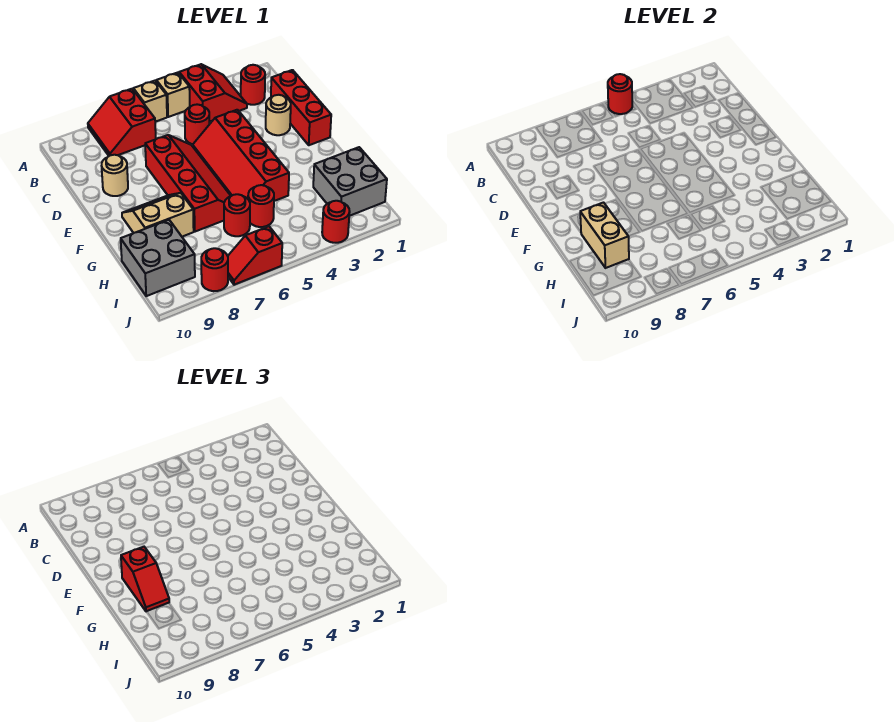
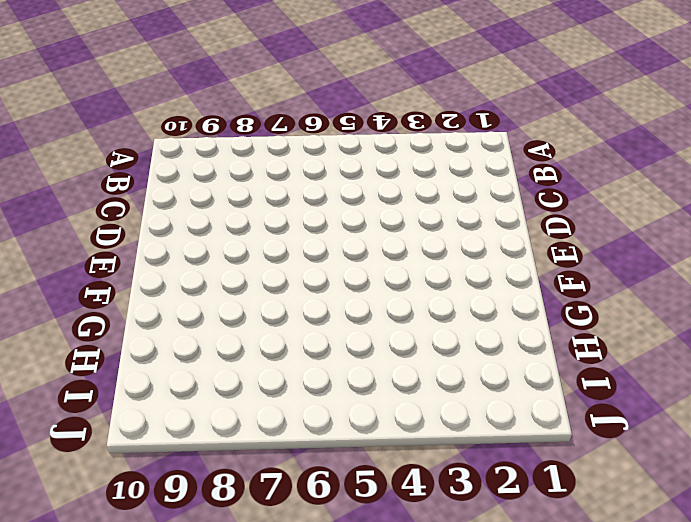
none -> red slope A3:B4 level 1 top 4
none -> tan brick A5 level 1
none -> tan brick A6 level 1

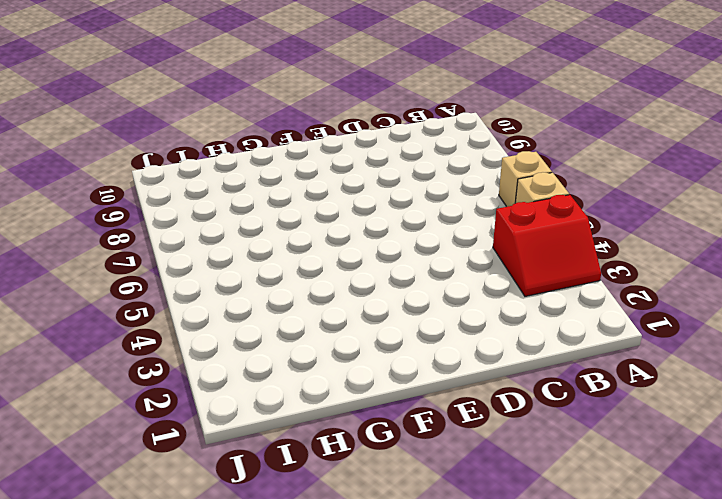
none -> red slope A7:B8 level 1 top 7
none -> red round brick B2 level 1
none -> red brick C1:E1 level 1

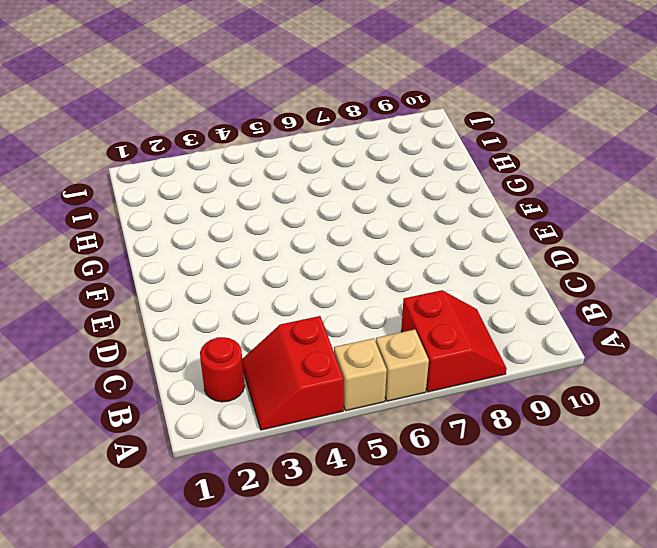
none -> red brick C1:E1 level 1
none -> red round brick C5 level 1
none -> tan round brick D2 level 1

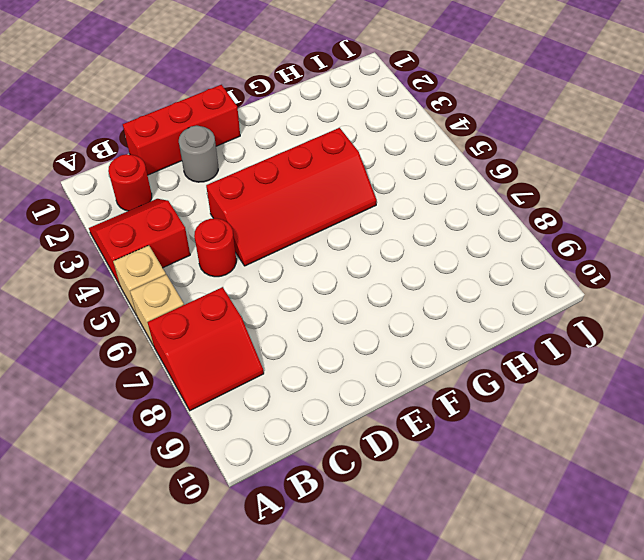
grey round brick D2 level 1 -> tan round brick D2 level 1
none -> red slope D6:G7 level 1 top 7
none -> tan round brick D9 level 1
none -> tan slope F8:G9 level 1 top G

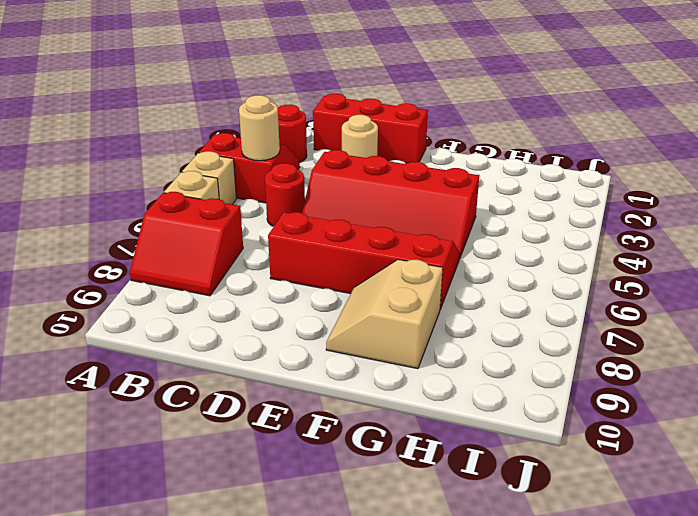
tan round brick B4 level 2 -> tan round brick D9 level 1
none -> grey brick H1:I2 level 1
none -> red round brick H5 level 1
none -> red round brick H6 level 1

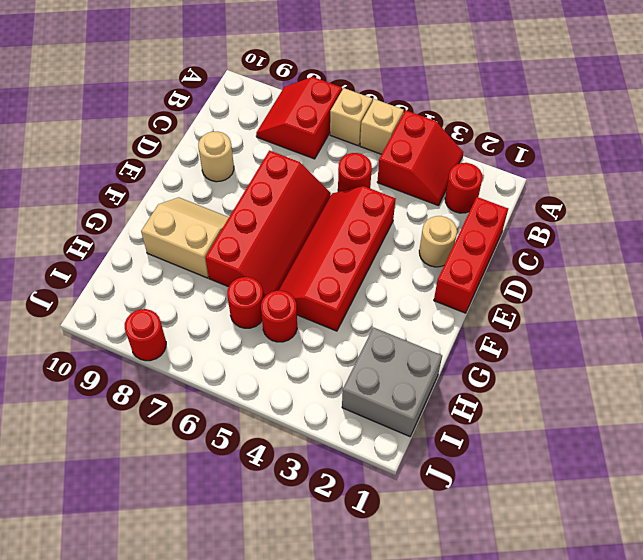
none -> grey brick H9:I10 level 1
none -> red round brick J3 level 1
none -> red slope J6:J7 level 1 top 6

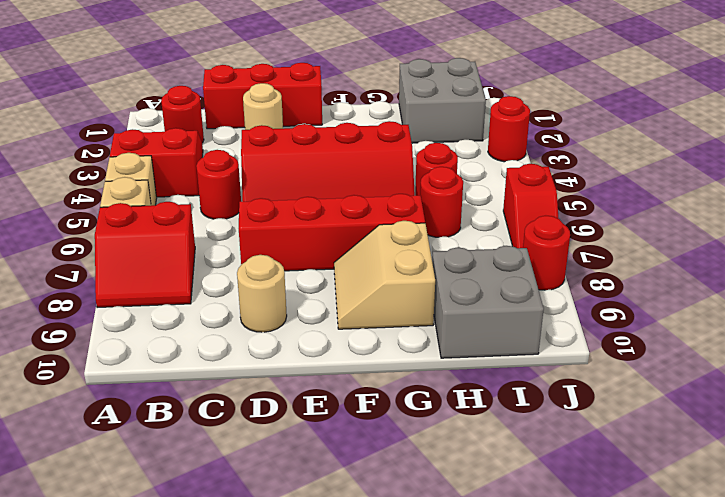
none -> red round brick A5 level 2
none -> tan brick G9:H9 level 2
none -> red slope F9:G9 level 3 top F

